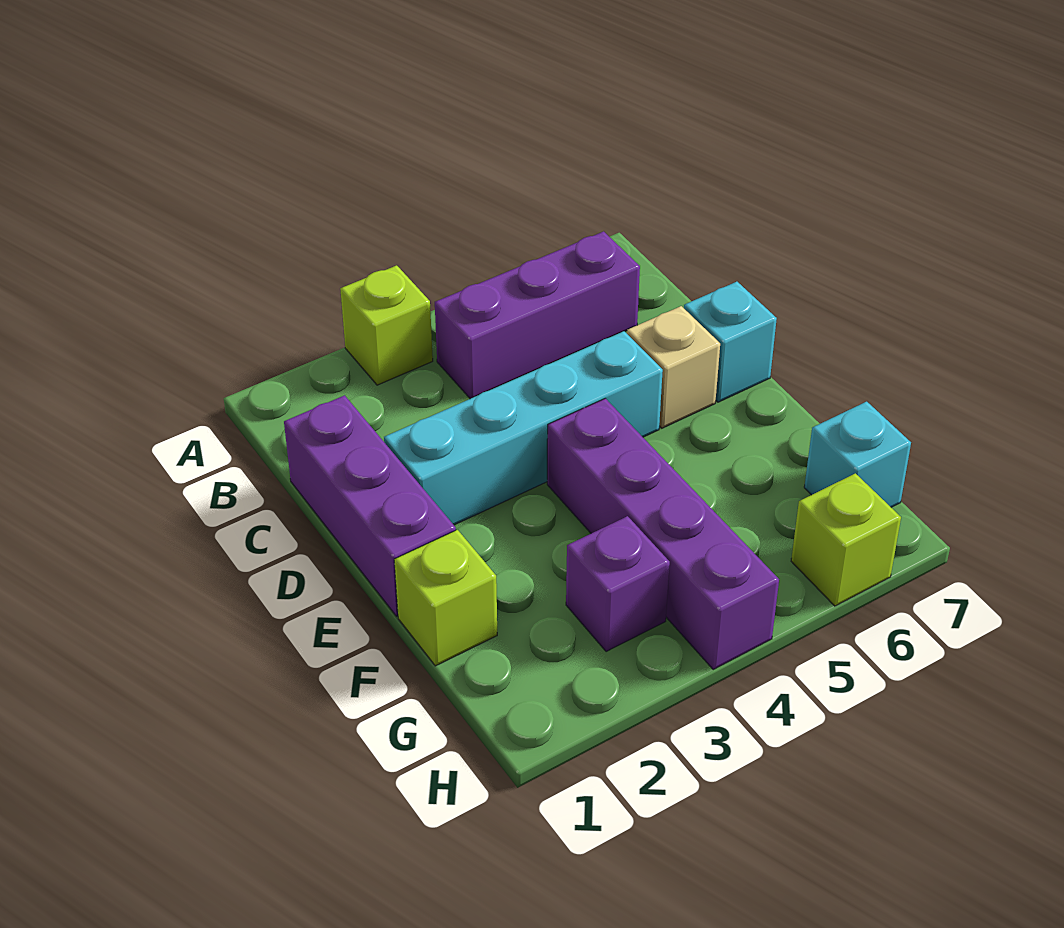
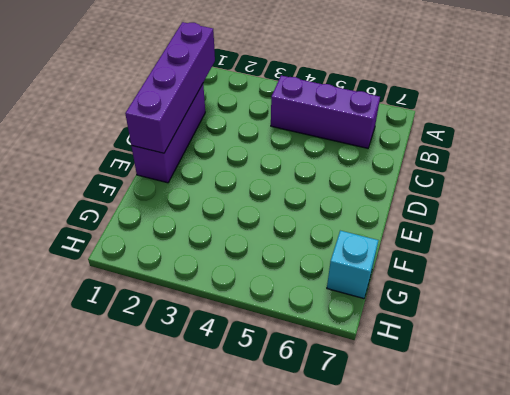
purple brick B1:E1 level 2 -> purple brick E4:H4 level 1
none -> lime brick A3 level 1
none -> cyan brick D2:D5 level 1

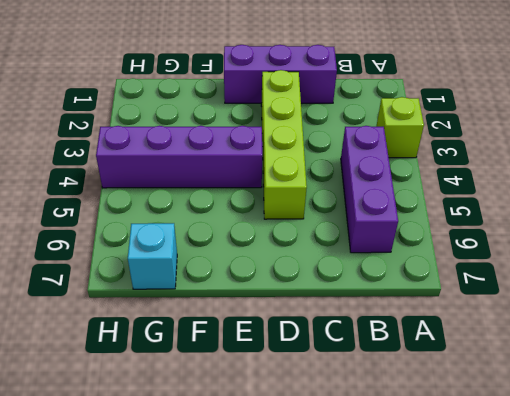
lime brick D2:D5 level 1 -> cyan brick D2:D5 level 1
none -> tan brick D6 level 1
none -> cyan brick D7 level 1

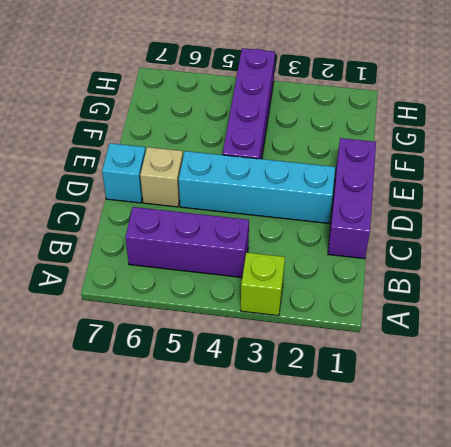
none -> lime brick F1 level 1
none -> purple brick G3 level 1

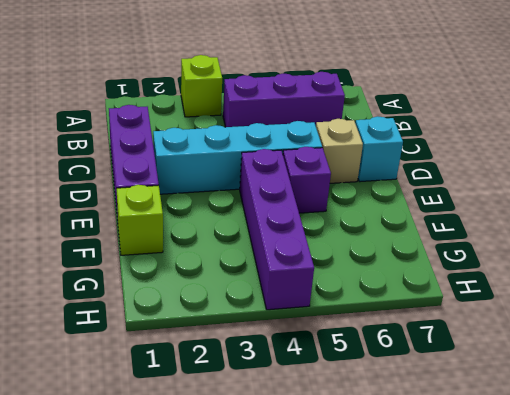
purple brick E5 level 1 -> purple brick G3 level 1
none -> cyan brick G7 level 1
none -> lime brick H6 level 1

